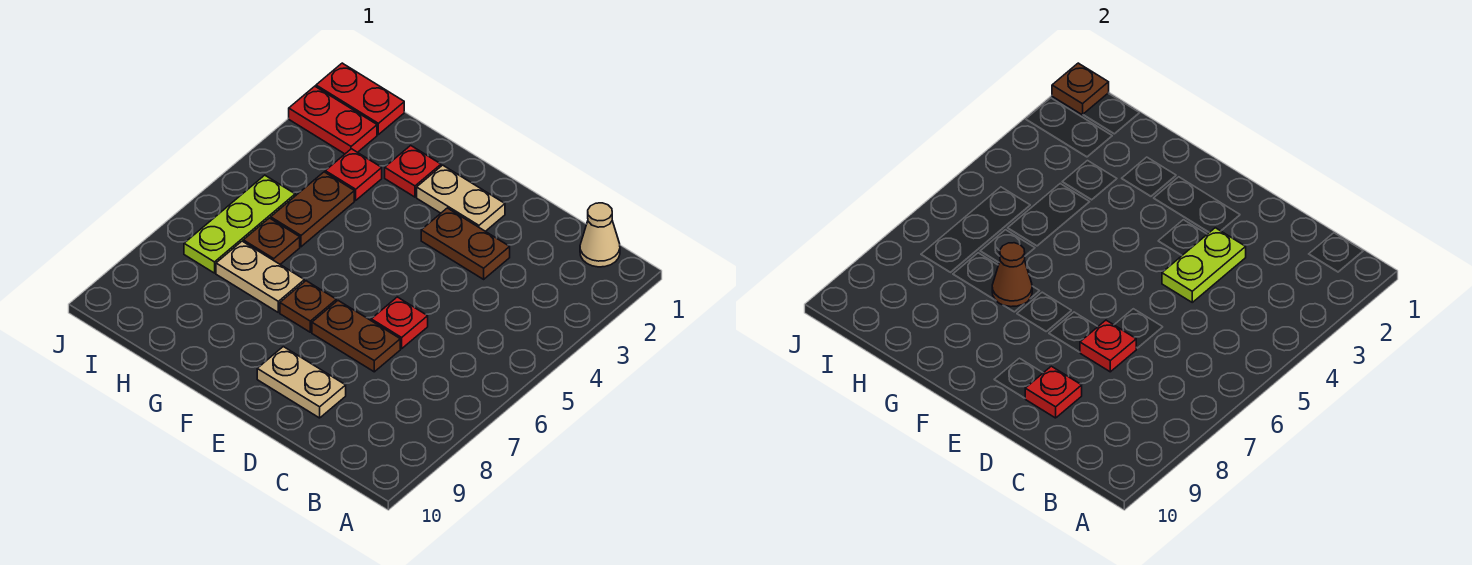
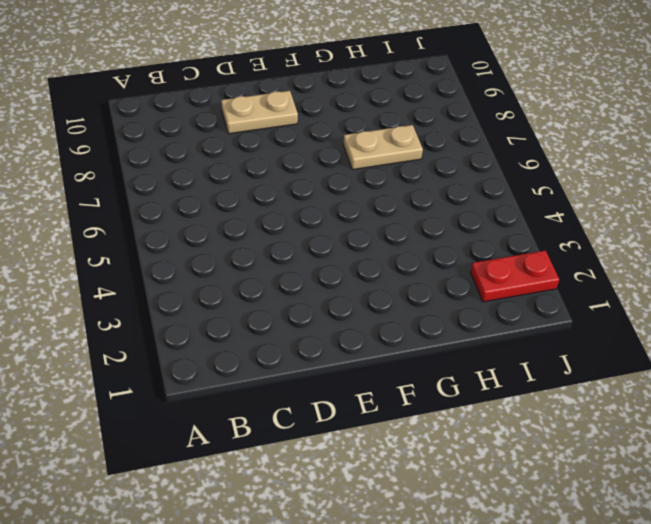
none -> tan cone B1 level 1
none -> brown plate D3:E3 level 1
none -> red plate D6 level 1

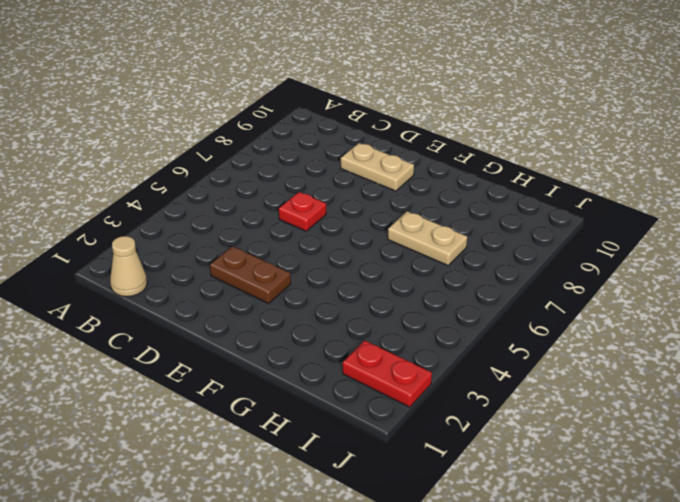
none -> brown plate D7:E7 level 1
none -> tan plate E2:F2 level 1
none -> brown plate F7 level 1

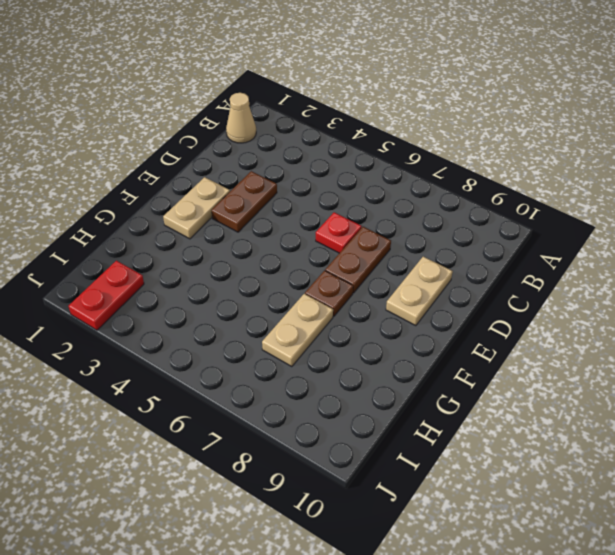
none -> red plate G2 level 1
none -> red plate H3 level 1
none -> brown plate H4:H5 level 1

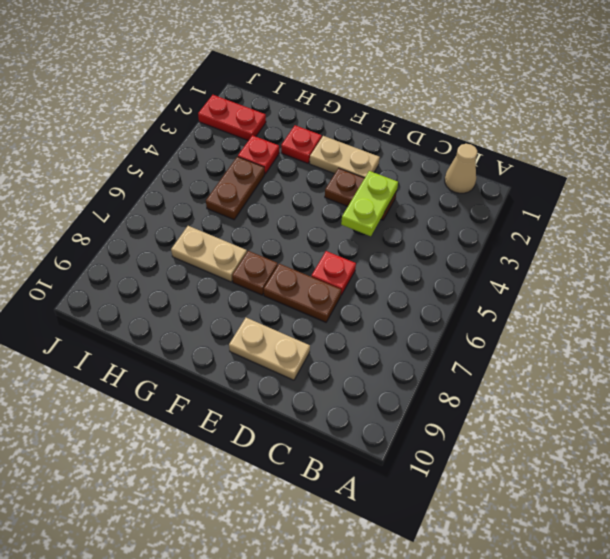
none -> brown plate H6 level 1
none -> red plate I1:J1 level 1
none -> lime plate I5:I7 level 1

